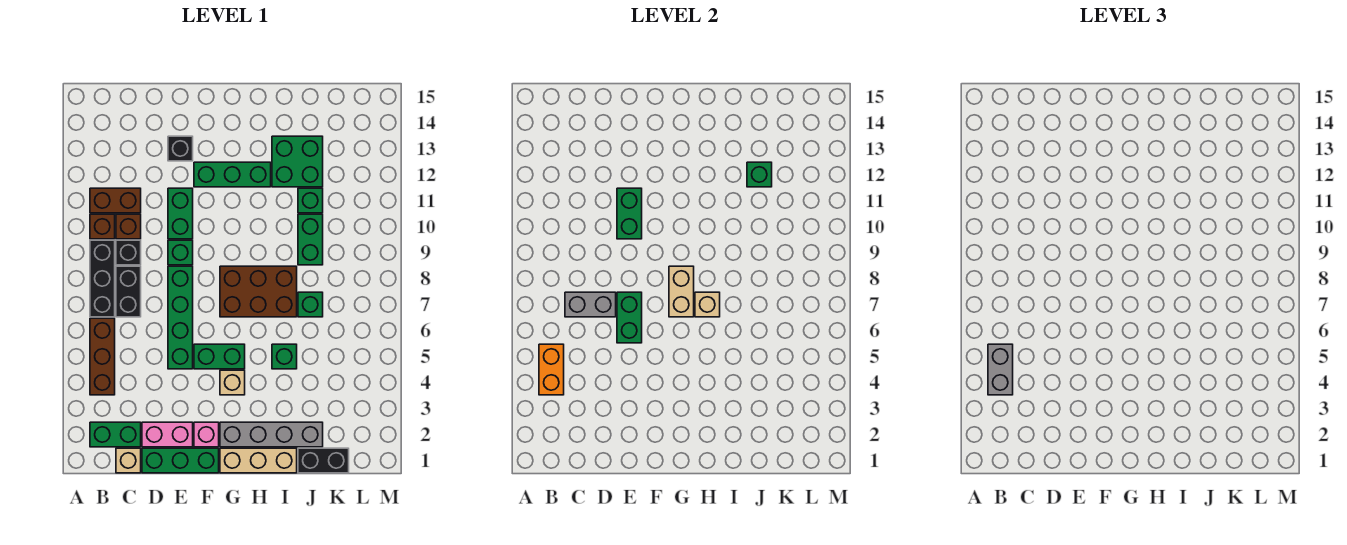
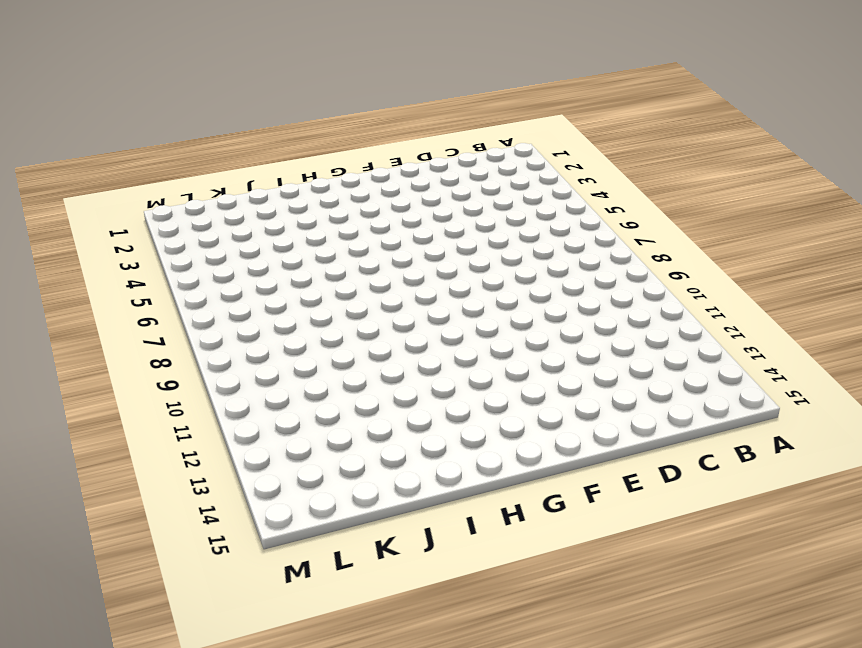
none -> green brick B2:C2 level 1
none -> brown brick B4:B6 level 1
none -> black brick B7:B9 level 1
none -> brown brick B10 level 1

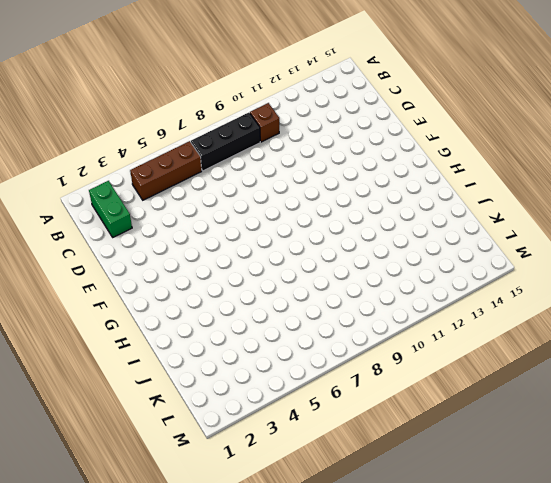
none -> brown brick B11:C11 level 1
none -> tan brick C1 level 1
none -> black brick C7:C8 level 1
none -> black brick C9 level 1

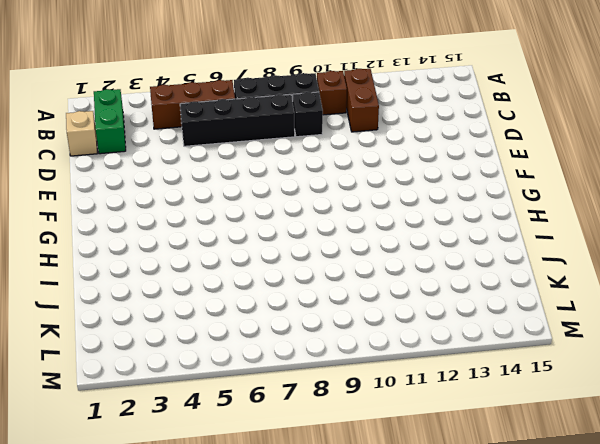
black brick C5:C8 level 1 -> black brick C7:C8 level 1
none -> brown brick C10 level 1
none -> green brick D1:F1 level 1
none -> pink brick D2:E2 level 1
none -> green brick E5:E8 level 1

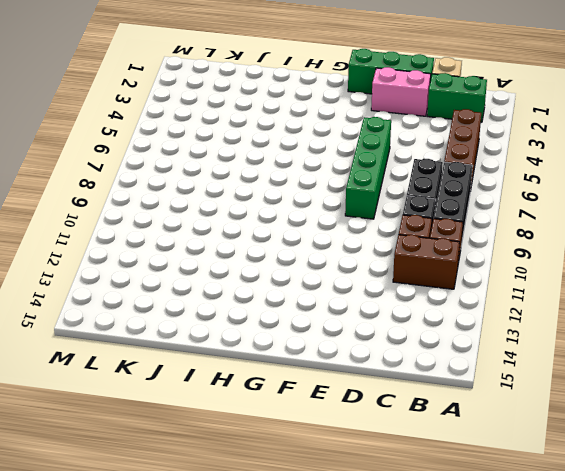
none -> green brick E9 level 1
none -> green brick E10:E11 level 1
none -> black brick E13 level 1
none -> pink brick F2 level 1

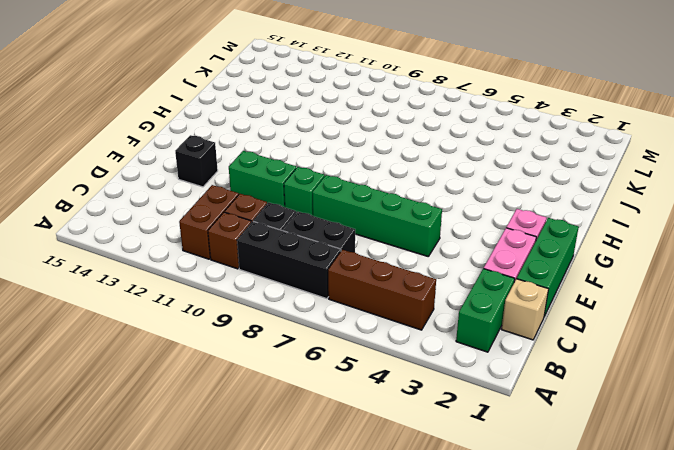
none -> green brick F5:G5 level 1
none -> green brick F12:H12 level 1
none -> tan brick G1:I1 level 1
none -> grey brick G2:J2 level 1

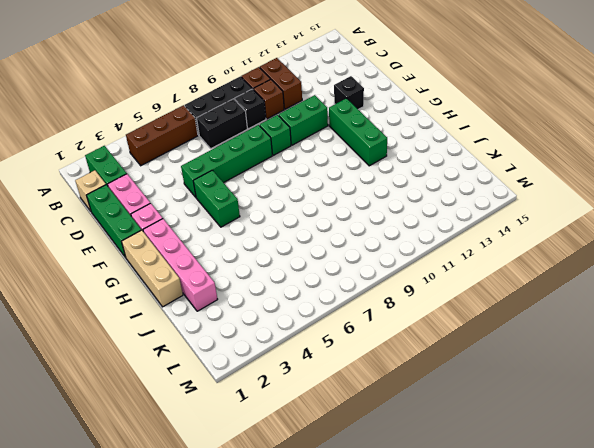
pink brick G2:J2 level 1 -> grey brick G2:J2 level 1
none -> tan brick G4 level 1
none -> brown brick G7:I8 level 1
none -> green brick I5 level 1
none -> green brick I12:J13 level 1

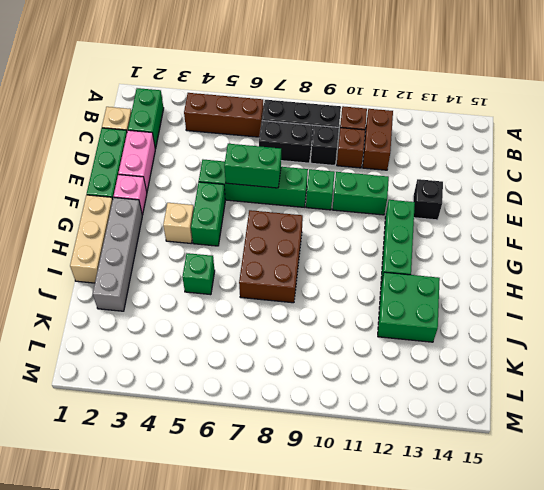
none -> black brick J1:K1 level 1
none -> green brick J7 level 1
none -> green brick J9:J10 level 1
none -> green brick J11 level 1

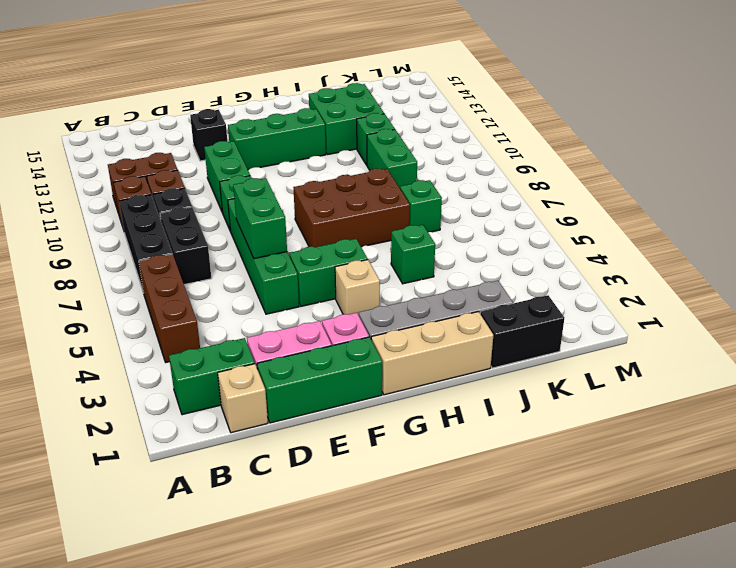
none -> orange brick B4:B5 level 2
none -> grey brick C7:D7 level 2
none -> green brick E10:E11 level 2
none -> tan brick G7:G8 level 2

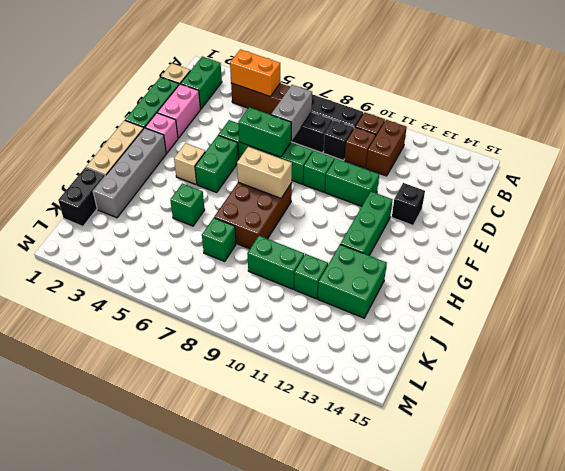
none -> green brick E10:E11 level 2
none -> tan brick H7 level 2
none -> green brick J12 level 2
none -> grey brick B4:B5 level 3

